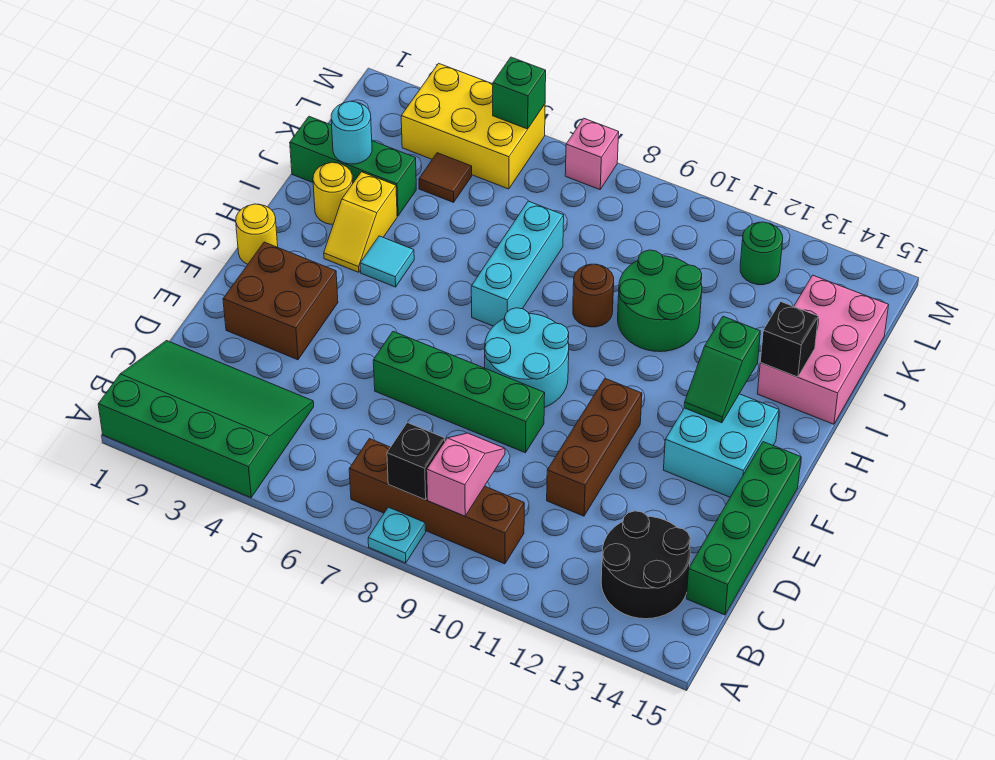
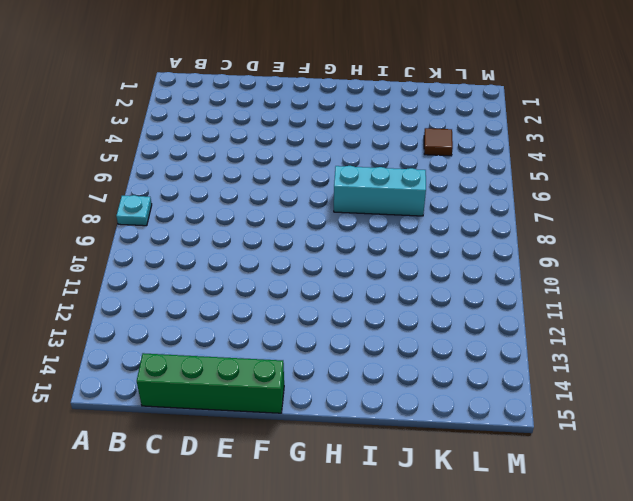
none -> green slope A1:C4 level 1 top A
none -> brown brick B7:B10 level 1
none -> black round brick B13:C14 level 1

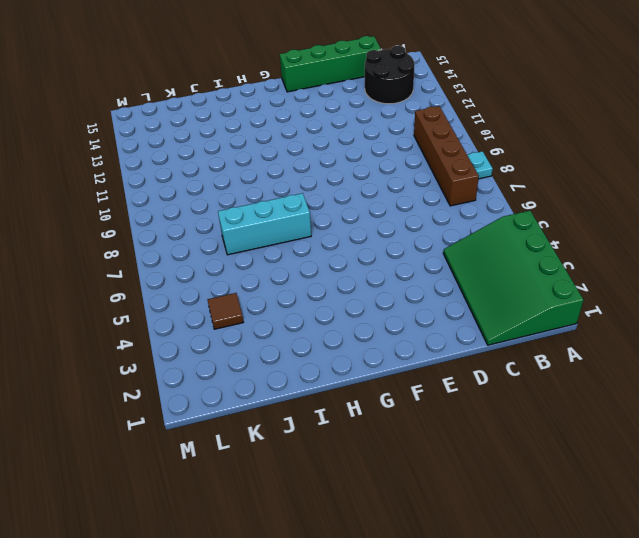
none -> brown brick D11:F11 level 1
none -> brown brick E2:F3 level 1
none -> green brick E6:E9 level 1

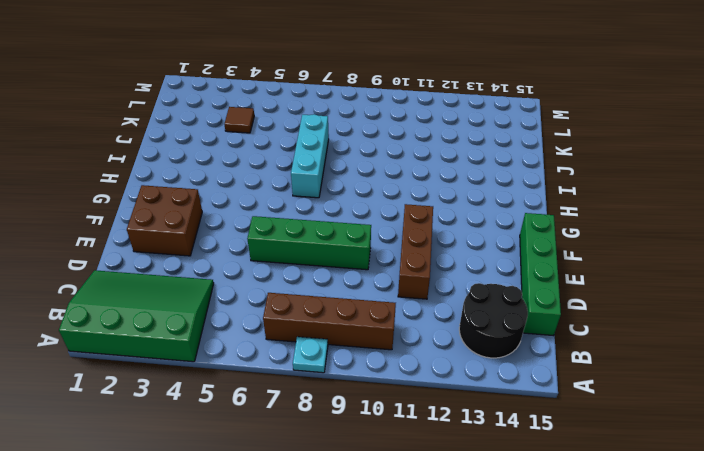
none -> cyan round brick F8:G9 level 1
none -> cyan brick F13:G14 level 1
none -> yellow round brick G1 level 1

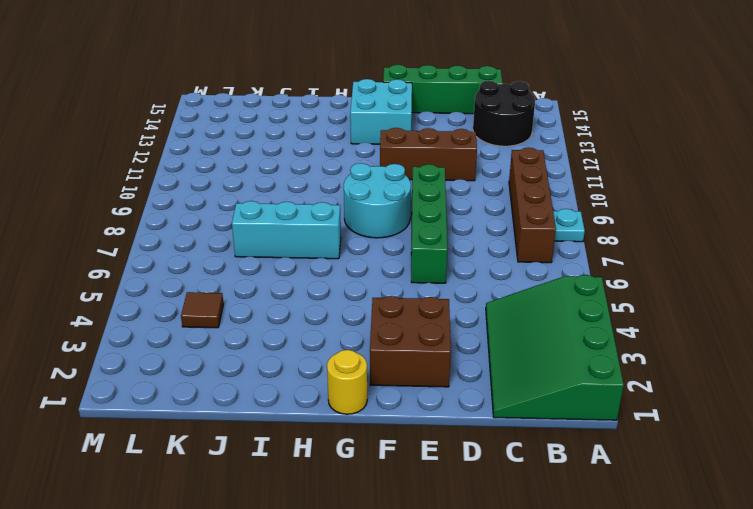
none -> yellow slope H3:I3 level 1 top I
none -> cyan tile H4 level 1
none -> yellow round brick I2 level 1

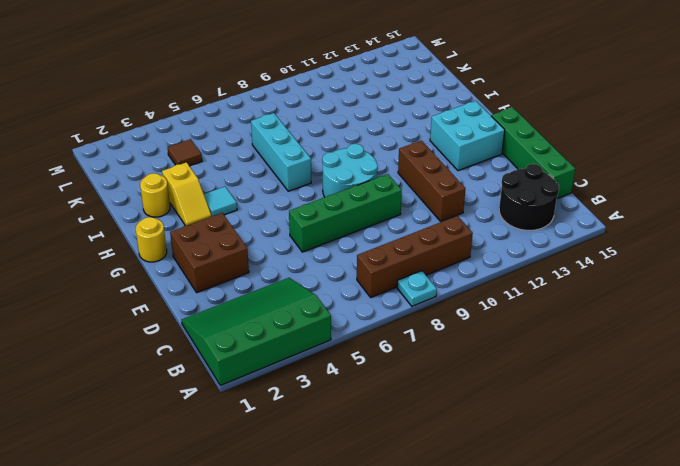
none -> brown round brick I9 level 1
none -> green round brick I10:J11 level 1
none -> pink brick I14:K15 level 1

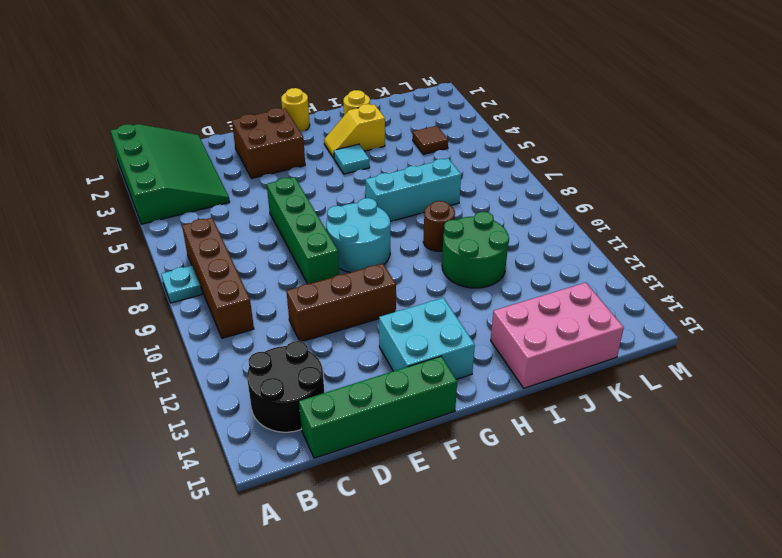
none -> green brick J1:J3 level 1
none -> yellow brick L3:M5 level 1
none -> green round brick L12 level 1

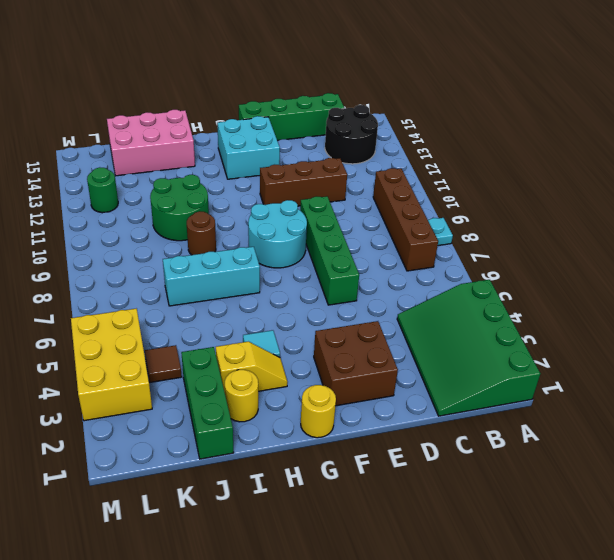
none -> pink brick M7 level 1
none -> black brick B8 level 2
none -> pink slope B9:C9 level 2 top B

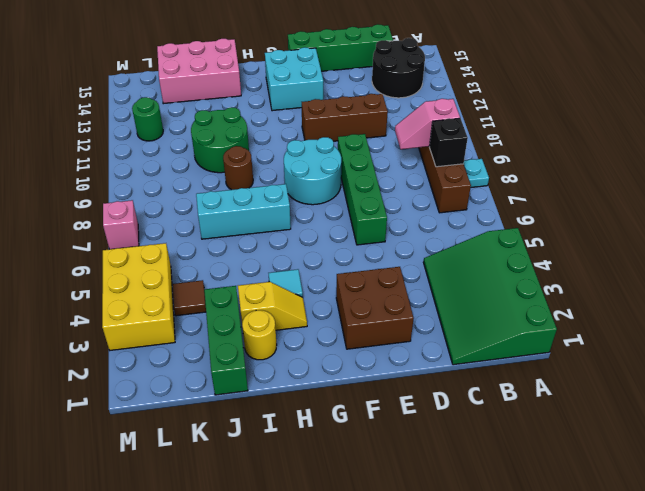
none -> yellow round brick G1 level 1
none -> green slope G13:H13 level 2 top H
none -> black brick I14 level 2

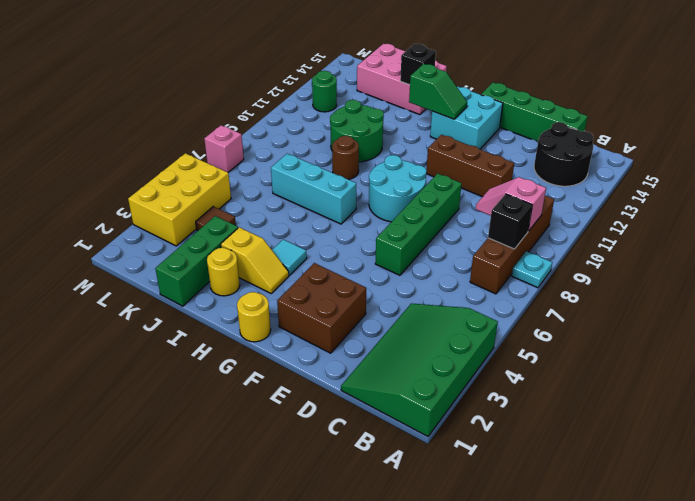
none -> cyan round brick J2 level 2
none -> green brick M5 level 2

